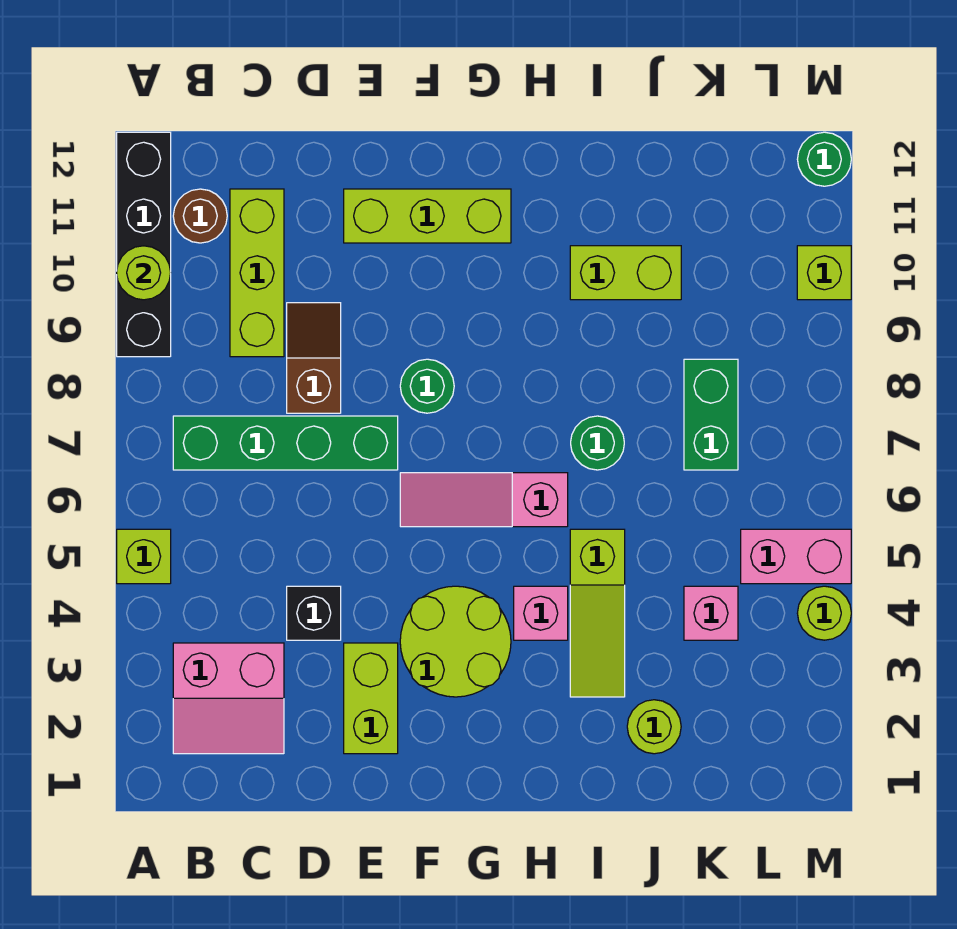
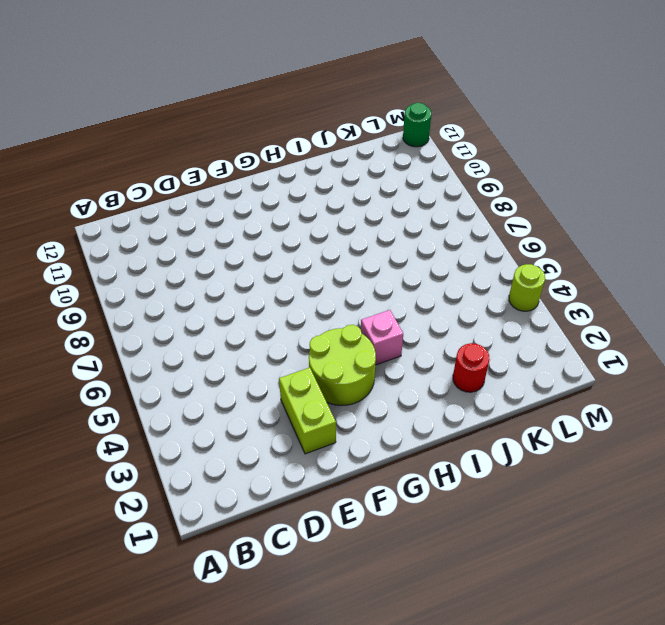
red round brick J2 level 1 -> lime round brick J2 level 1
none -> lime brick A5 level 1
none -> black brick A9:A12 level 1
none -> pink slope B2:C3 level 1 top 3

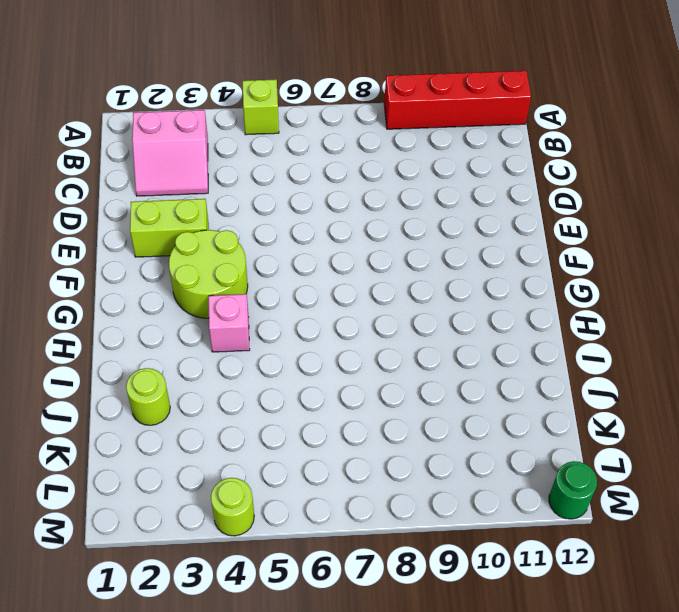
red brick A9:A12 level 1 -> black brick A9:A12 level 1
pink slope B2:C3 level 1 top B -> pink slope B2:C3 level 1 top 3
none -> green brick B7:E7 level 1
none -> brown round brick B11 level 1
none -> lime brick C9:C11 level 1

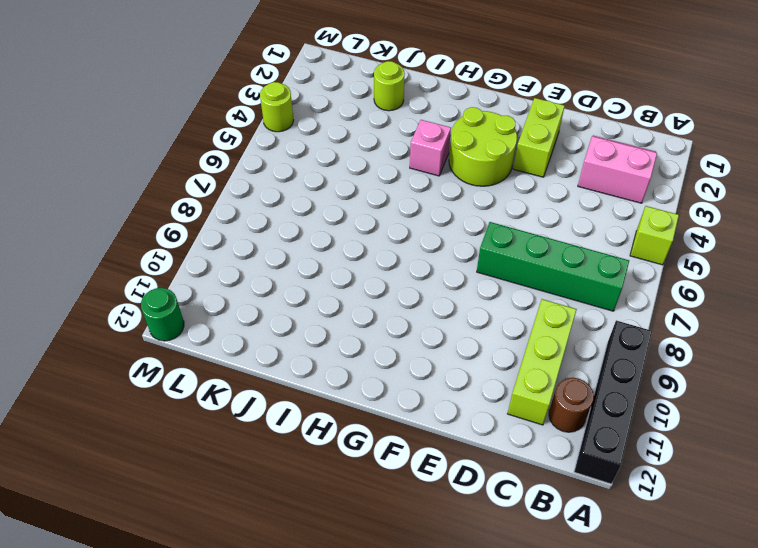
none -> black brick D4 level 1
none -> brown slope D8:D9 level 1 top 8
none -> lime brick E11:G11 level 1

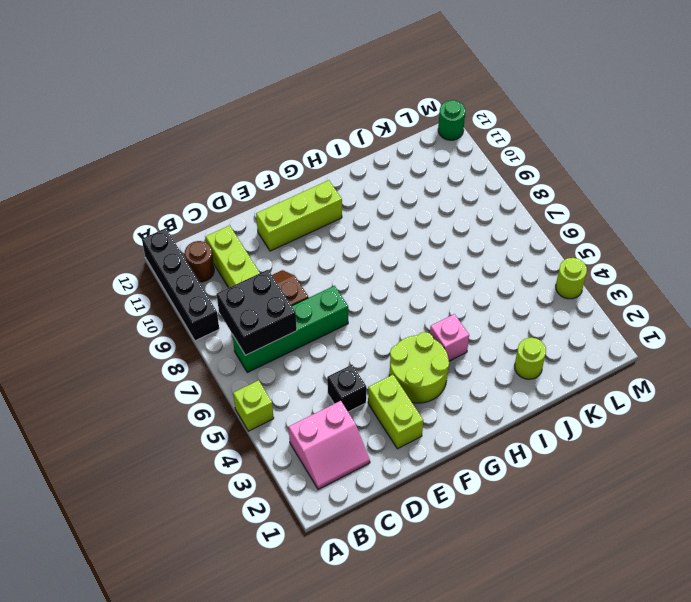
black brick B7:C8 level 2 -> none
none -> pink slope F6:H6 level 1 top H
none -> green round brick F8 level 1
none -> lime slope I3:I5 level 1 top 5

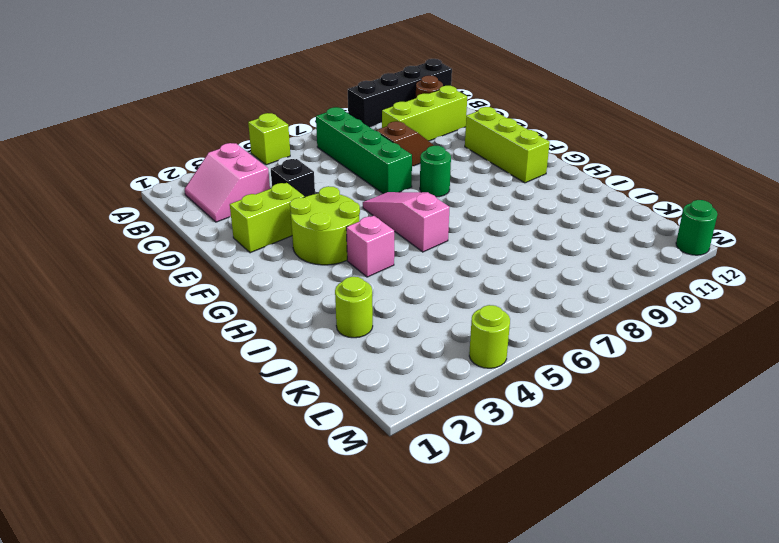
none -> lime slope I3:I5 level 1 top 5
none -> green round brick I7 level 1
none -> lime brick I10:J10 level 1

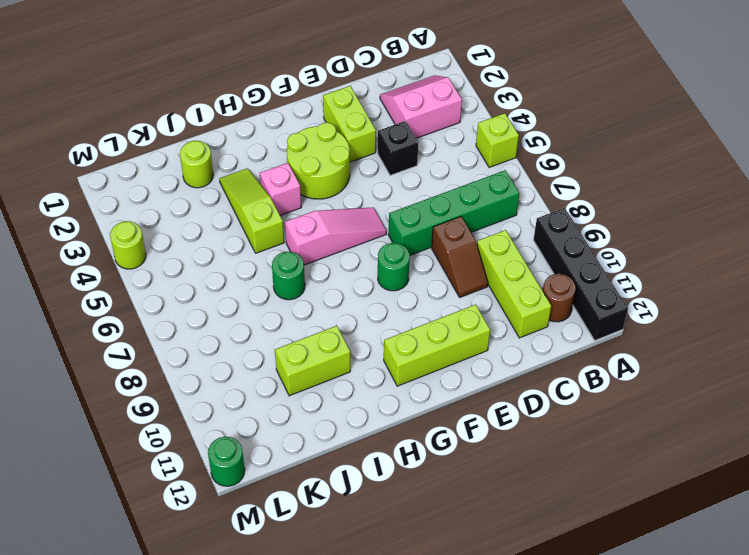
none -> pink brick K4 level 1
none -> green brick K7:K8 level 1
none -> pink brick L5:M5 level 1

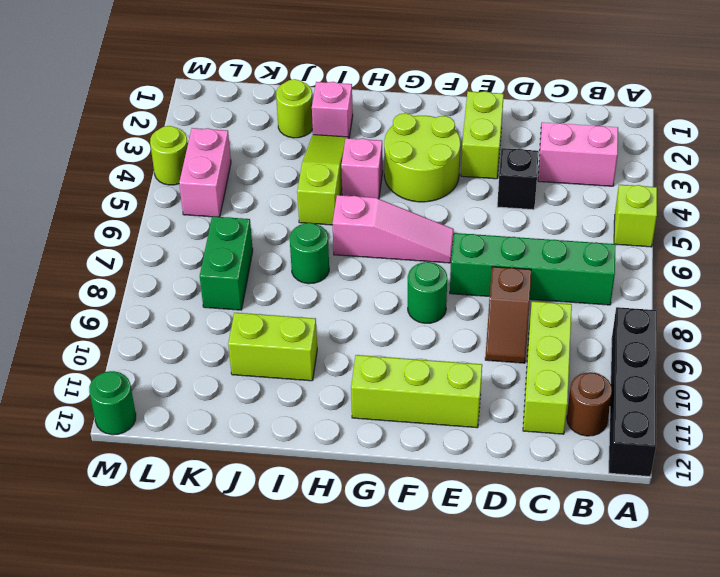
pink brick I2 level 1 -> pink brick K4 level 1
pink brick L4:L5 level 1 -> pink brick L5:M5 level 1
none -> lime brick M10 level 1
none -> lime round brick A10 level 2

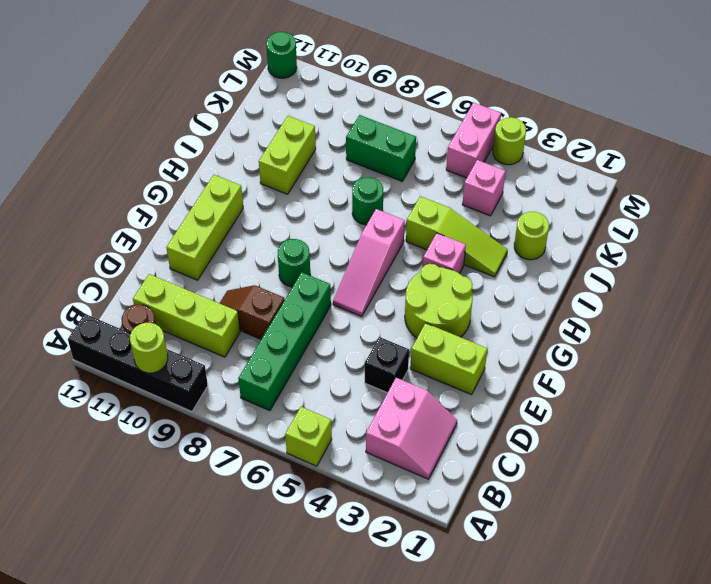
none -> lime brick M10 level 1

